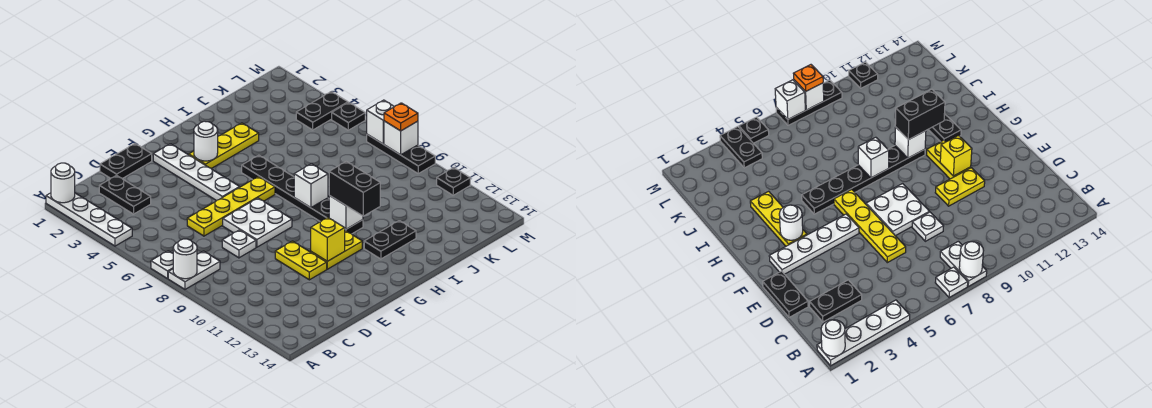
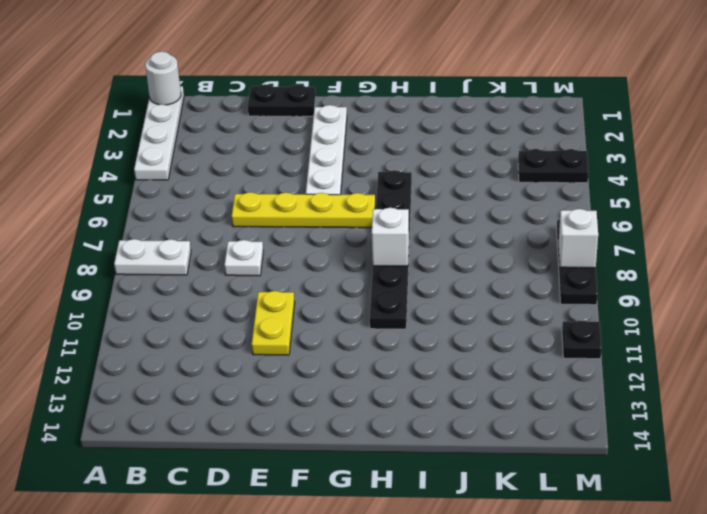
none -> white plate A7 level 1
none -> black plate C2:C3 level 1
none -> white plate E7:F8 level 1

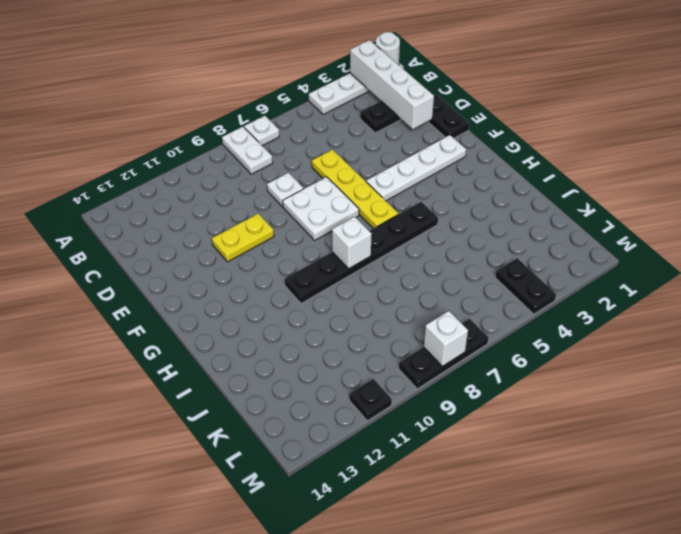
white brick A2:D2 level 2 -> none
none -> yellow plate F11:G11 level 1
none -> yellow plate G3:I3 level 1
none -> black plate H12:I12 level 1

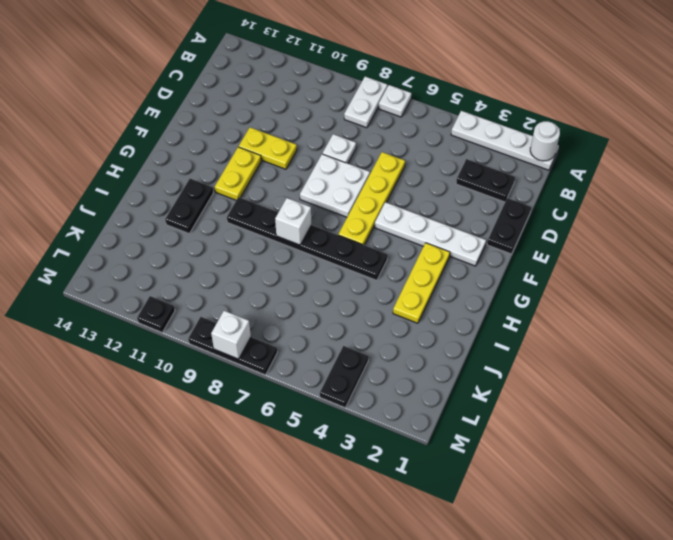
none -> black plate M5 level 1
none -> white round brick A8 level 2
none -> yellow brick F11 level 2

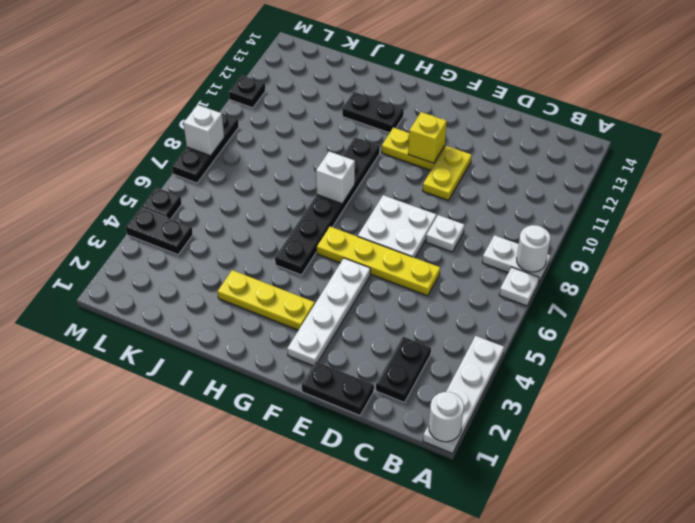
none -> white round brick G3 level 2
none -> white brick H10 level 2
none -> white brick M7 level 2

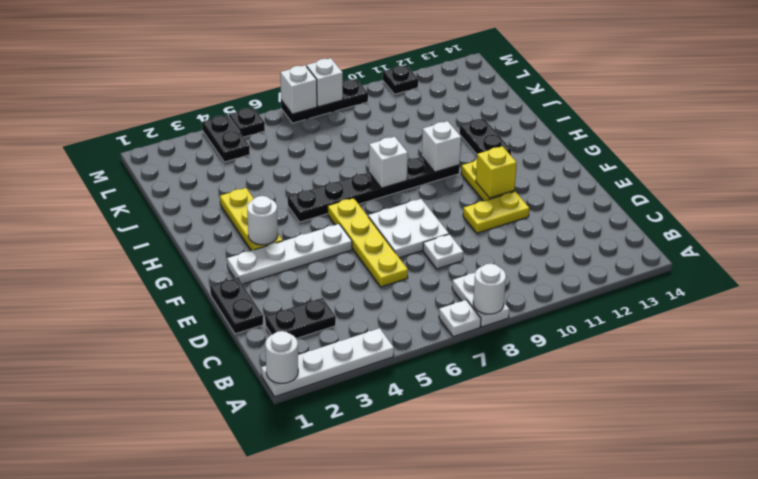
none -> black brick H10:H11 level 3
none -> orange plate M8 level 3

